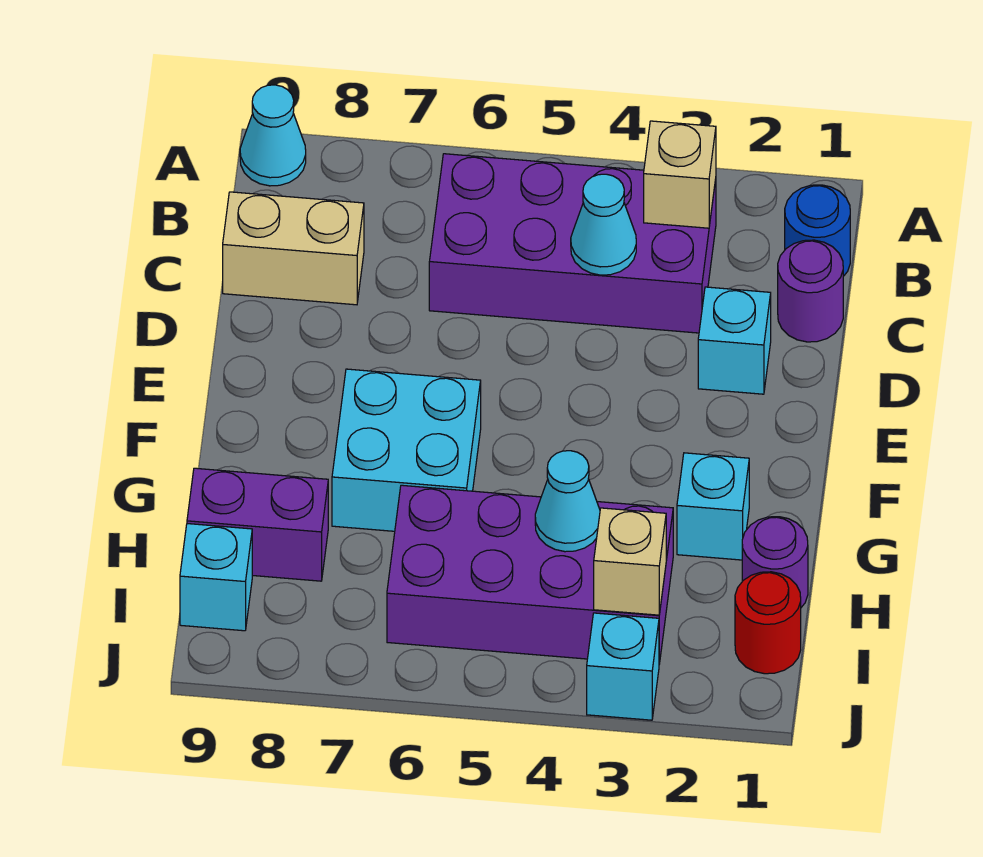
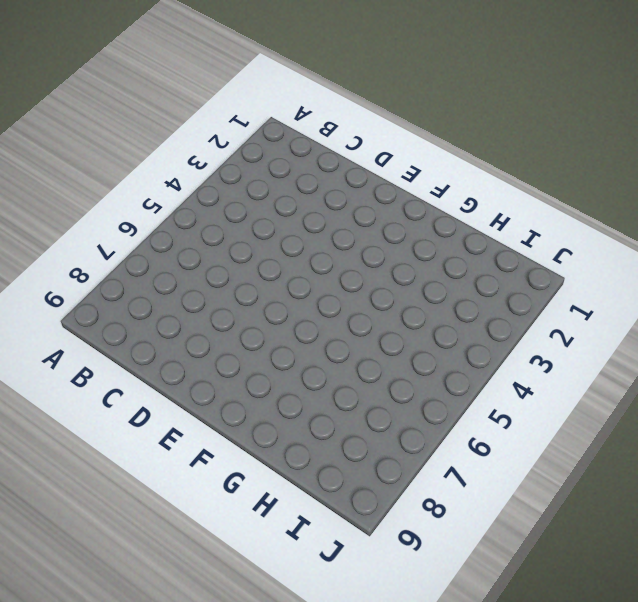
none -> cyan cone A9 level 1
none -> blue round brick B1 level 1
none -> purple brick B3:C6 level 1

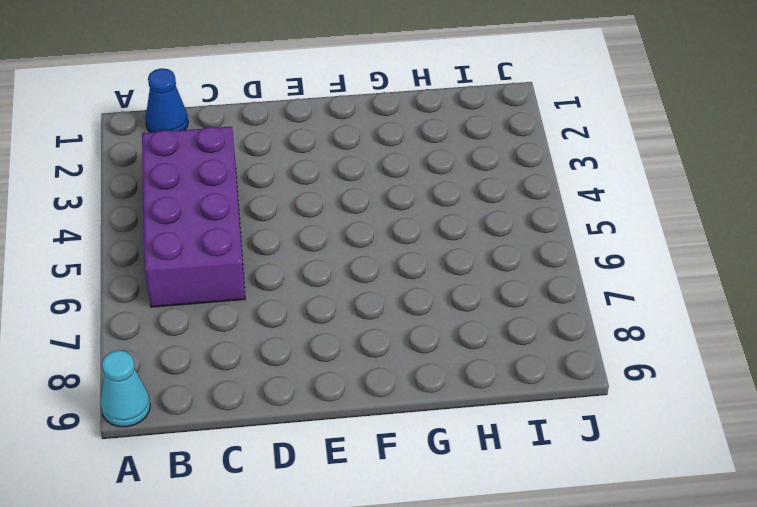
blue cone B1 level 1 -> blue round brick B1 level 1
none -> purple round brick C1 level 1
none -> tan brick C8:C9 level 1
none -> cyan brick D2 level 1

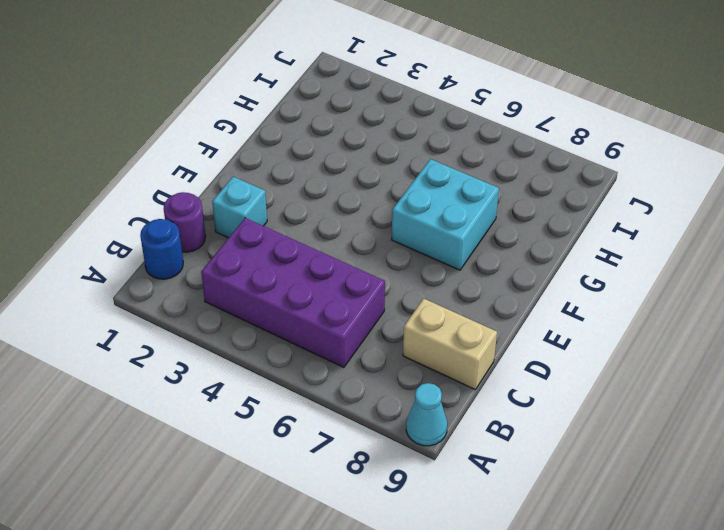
none -> cyan brick G2 level 1
none -> purple round brick H1 level 1
none -> purple brick H3:I6 level 1

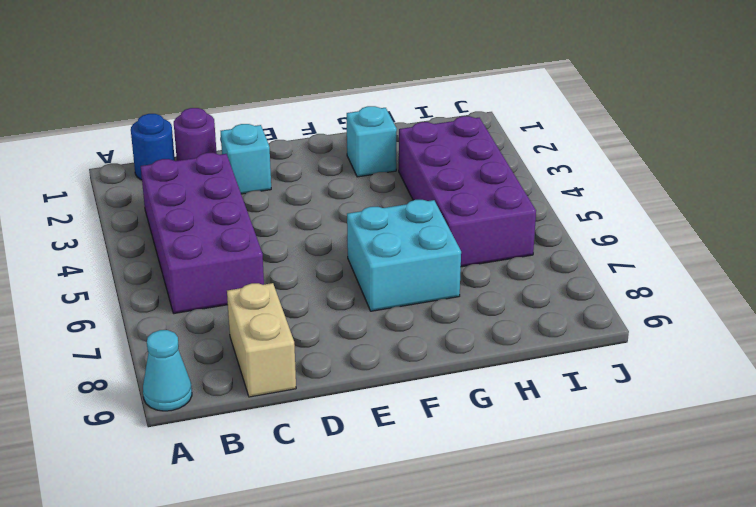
none -> purple round brick H1 level 1
none -> purple brick H8:H9 level 1
none -> red round brick I1 level 1

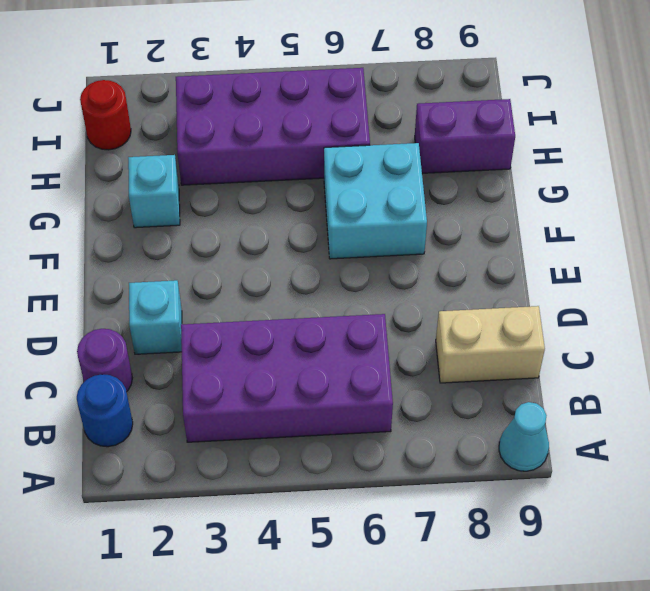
none -> purple round brick H1 level 1
none -> cyan brick I9 level 1
none -> cyan brick J3 level 1

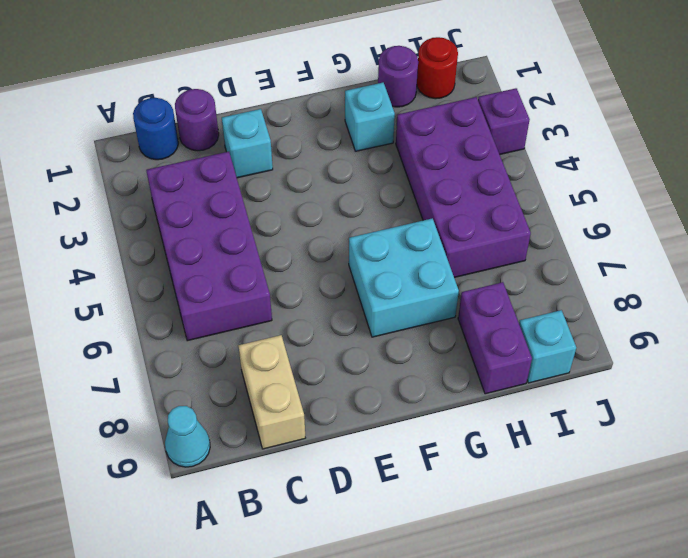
purple brick J3 level 1 -> cyan brick J3 level 1
none -> tan brick B3 level 2
none -> cyan cone C4 level 2
none -> cyan cone H4 level 2

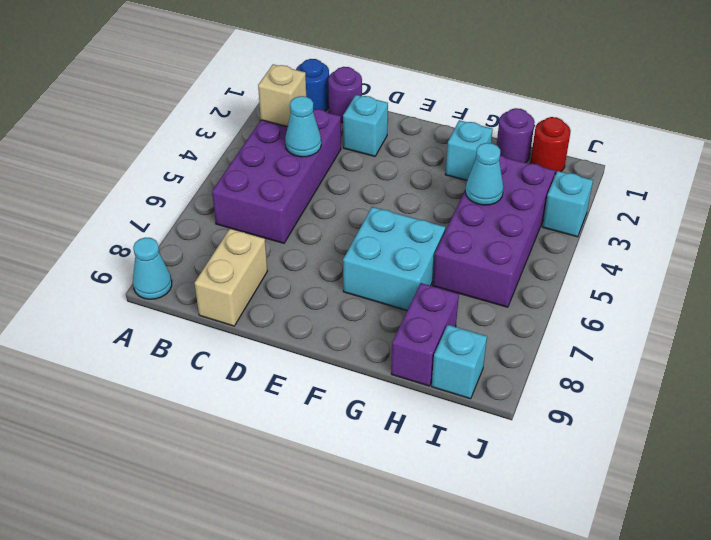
none -> tan brick I3 level 2

